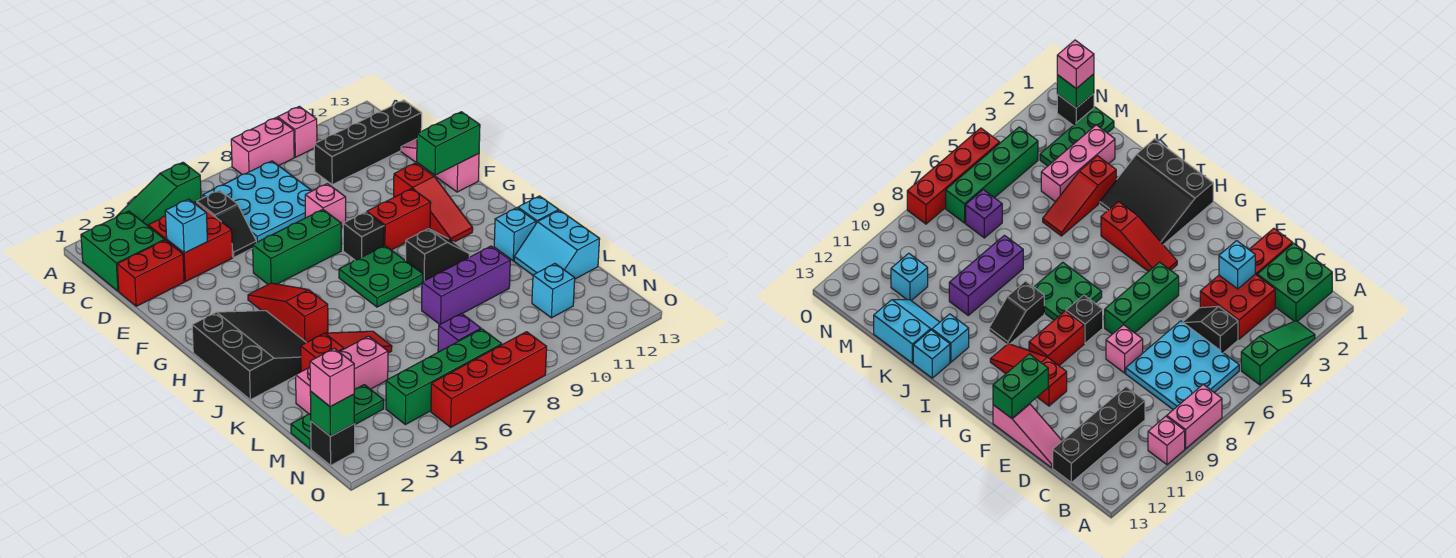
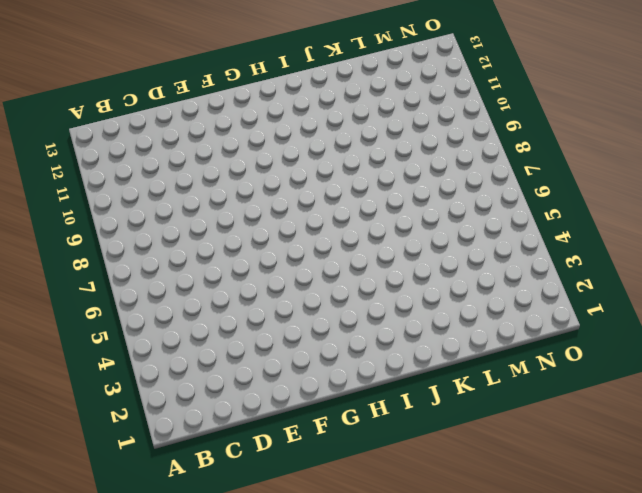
none -> green slope A3:A5 level 1 top 5
none -> pink brick A8:A9 level 1
none -> pink brick A10 level 1
none -> green brick B1:C2 level 1

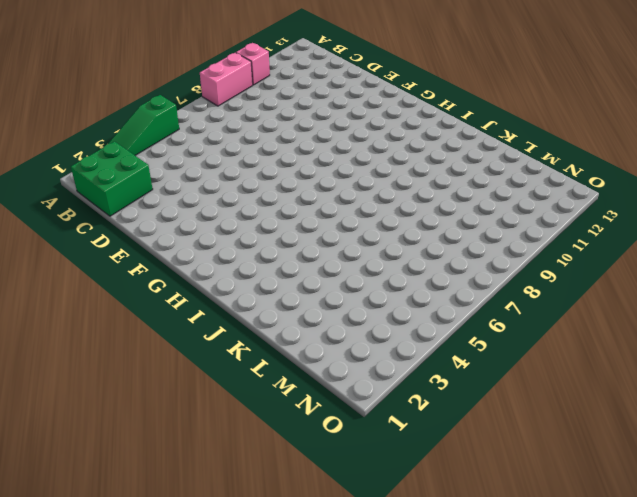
none -> cyan plate B6:D8 level 1
none -> red brick C3:D4 level 1
none -> black slope C5:D5 level 1 top C
none -> black brick C10:C13 level 1

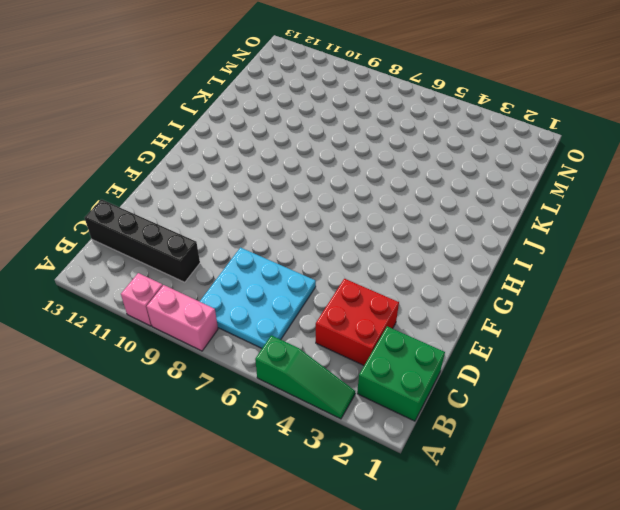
none -> black slope C5:D5 level 1 top C
none -> red brick D1:D2 level 1
none -> pink slope D13:F13 level 1 top F
none -> pink brick E8 level 1

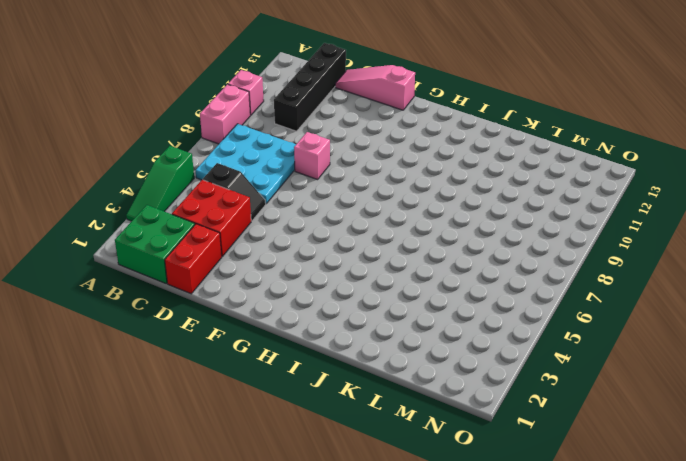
none -> green brick F5:F7 level 1
none -> red slope F11:H11 level 1 top F
none -> red slope G4:I4 level 1 top I
none -> black brick G8 level 1

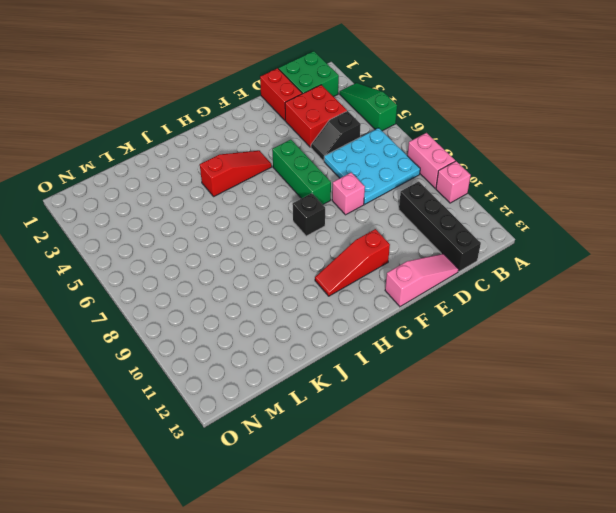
none -> red brick G9:G10 level 1
none -> black slope H1:J3 level 1 top 1
none -> green plate H7:I8 level 1
none -> black slope I9:I10 level 1 top 9

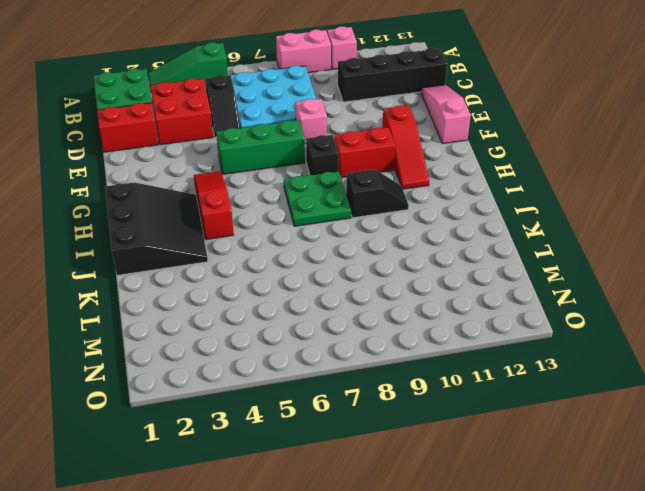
none -> cyan brick J12 level 1
none -> cyan brick J13 level 1
none -> red slope K3:K5 level 1 top 3
none -> purple brick K8:K10 level 1

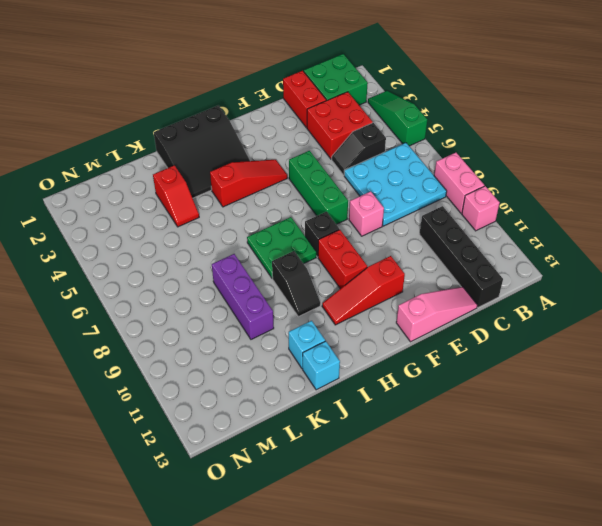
red slope K3:K4 level 1 top 3 -> red slope K3:K5 level 1 top 3
none -> cyan slope K12:L13 level 1 top 13
none -> pink brick L2:L4 level 1
none -> green plate M1:M3 level 1
none -> purple brick M7 level 1

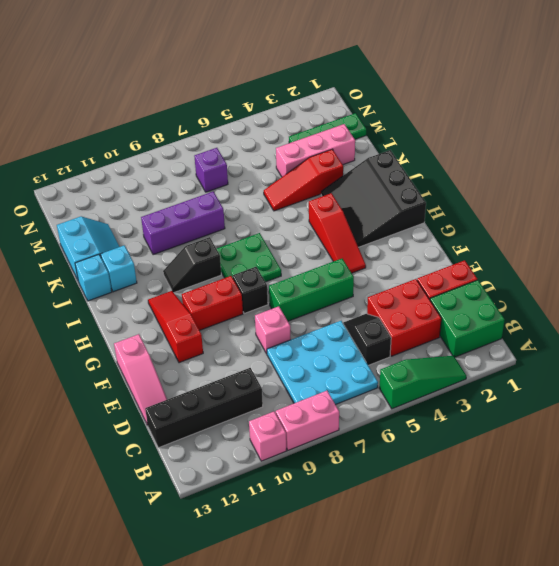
none -> cyan brick M11 level 1
none -> black brick N1 level 1
none -> green brick N4:N7 level 1
none -> red brick O5:O8 level 1

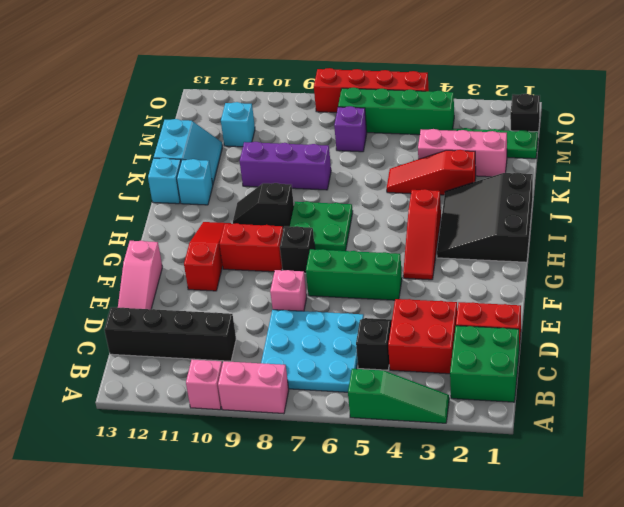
none -> cyan brick D3 level 2
none -> green brick F12:F13 level 2
none -> green brick N1 level 2
none -> pink brick N1 level 3

